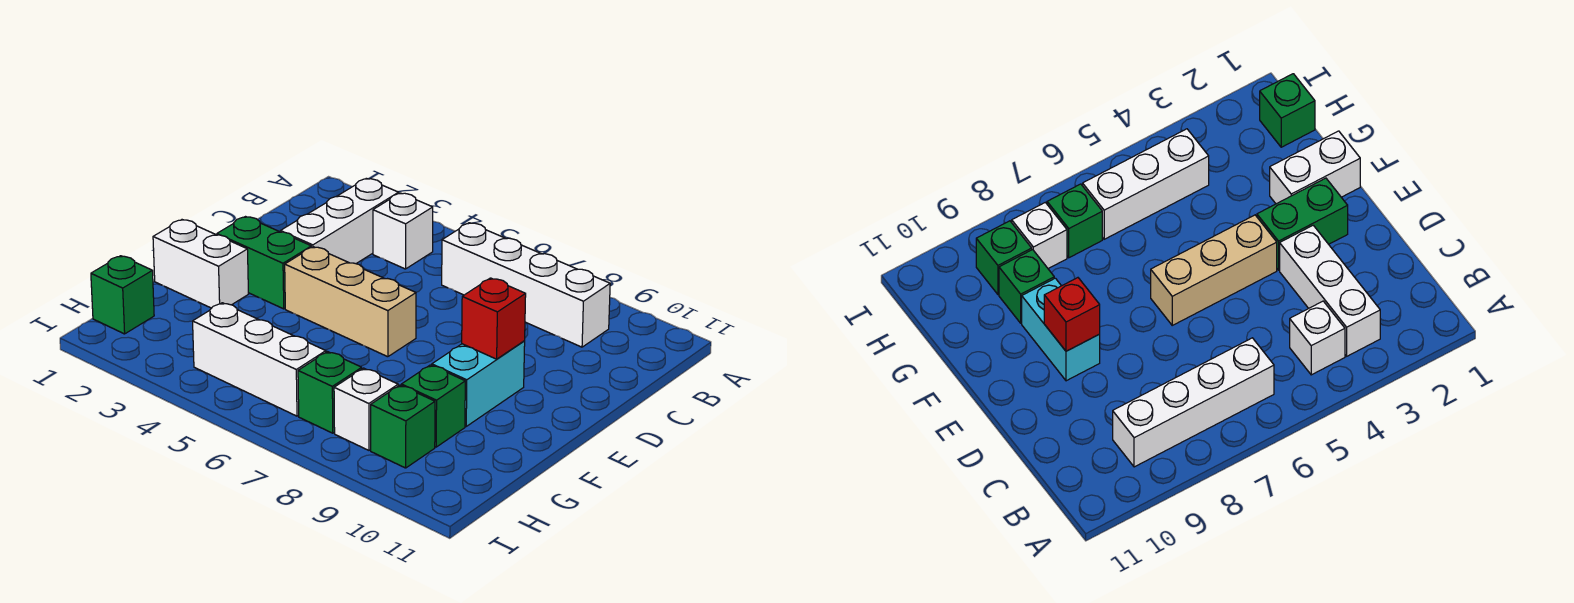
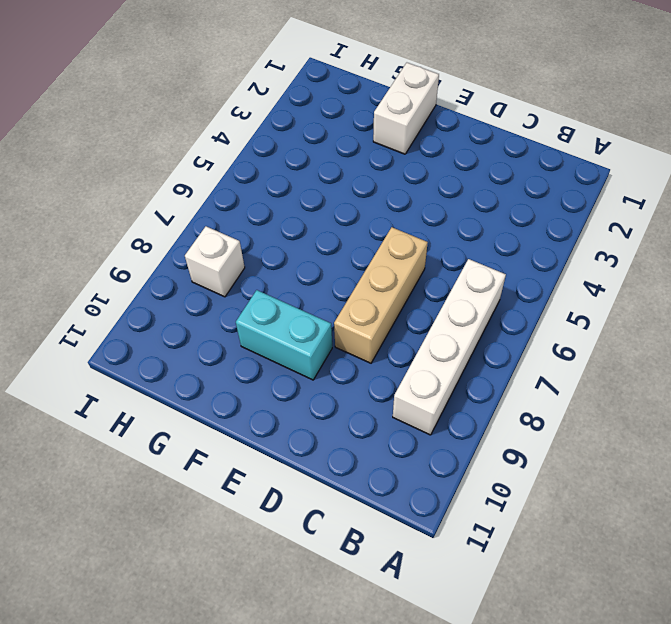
tan brick D6:D8 level 1 -> tan brick E4:E6 level 1
none -> white brick B3:D3 level 1
none -> white brick B4 level 1
none -> green brick E2:E3 level 1

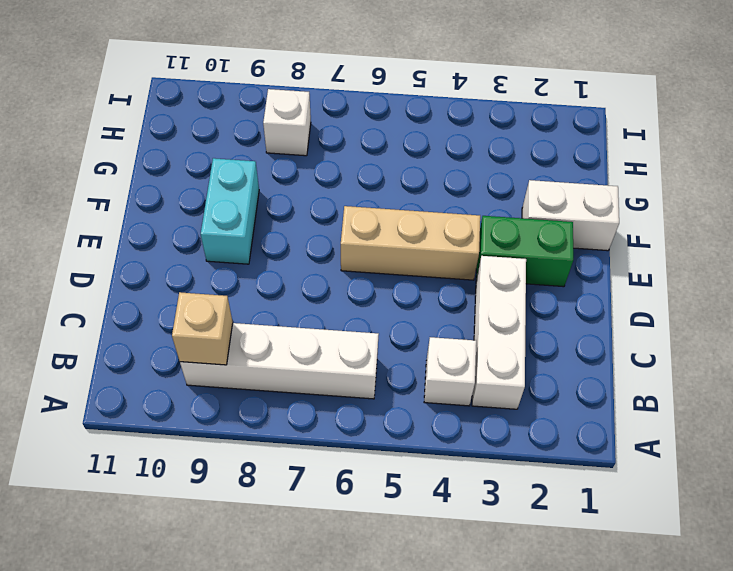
tan brick B9 level 2 -> none
none -> green brick G9 level 1
none -> green brick H1 level 1
none -> white brick H4:H6 level 1

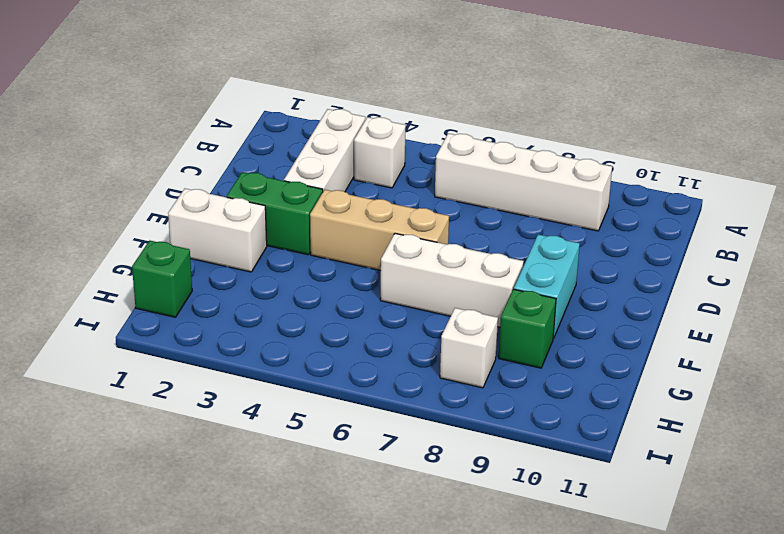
white brick F6:F8 level 1 -> white brick H4:H6 level 1
none -> green brick H7 level 1
none -> green brick H9 level 1
none -> red brick E9 level 2

